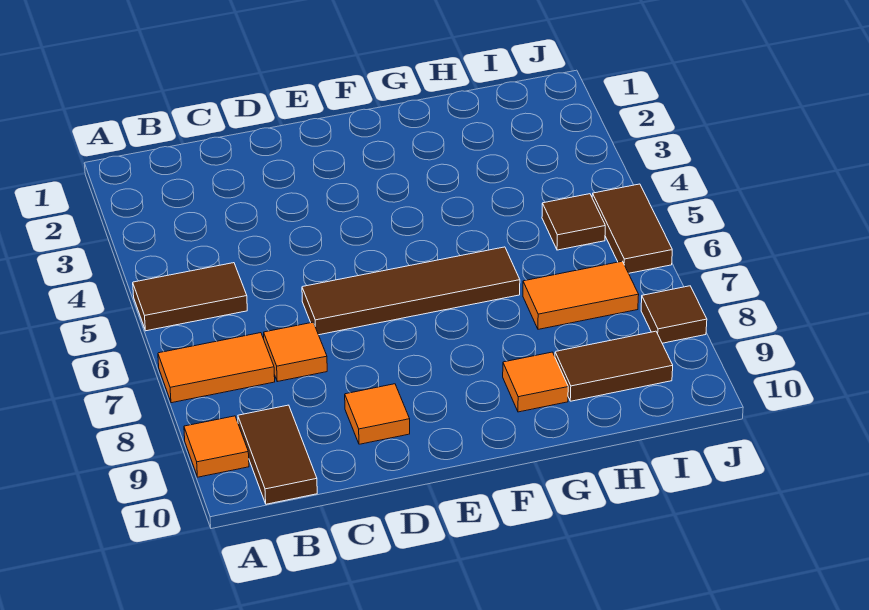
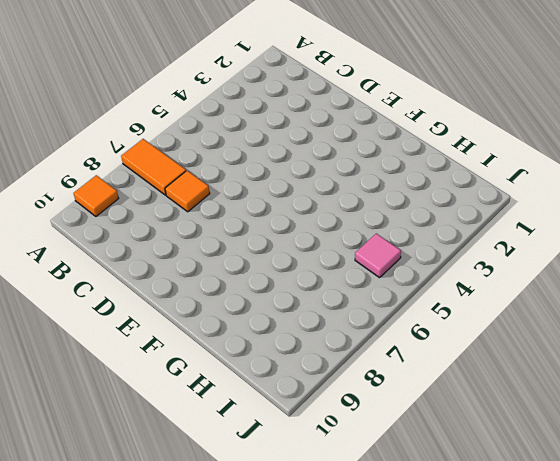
pink tile I5 level 1 -> brown tile I5 level 1
none -> brown tile A5:B5 level 1
none -> brown tile B9:B10 level 1
none -> brown tile D6:G6 level 1

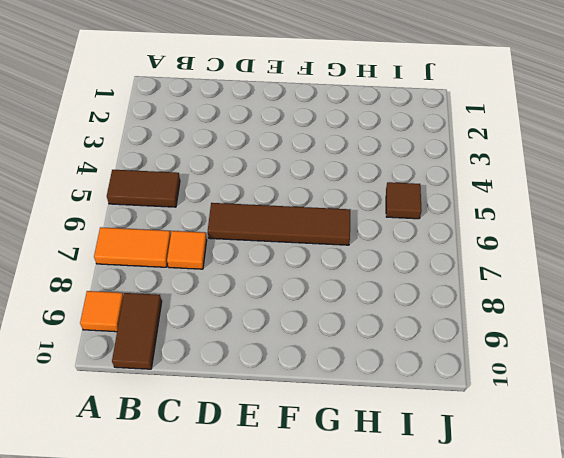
none -> orange tile D9 level 1
none -> orange tile G9 level 1
none -> orange tile H7:I7 level 1

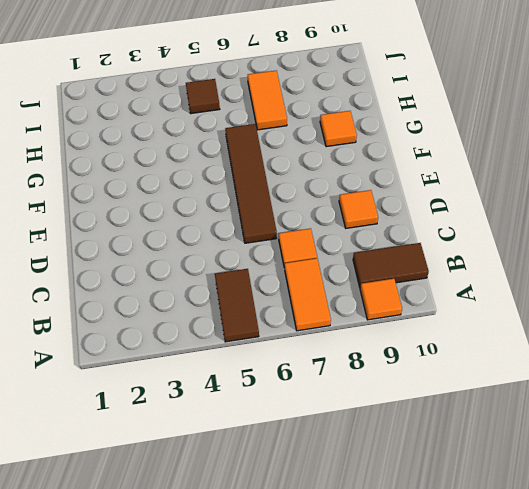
none -> brown tile H9:I9 level 1
none -> brown tile J5:J6 level 1
none -> brown tile J8 level 1

